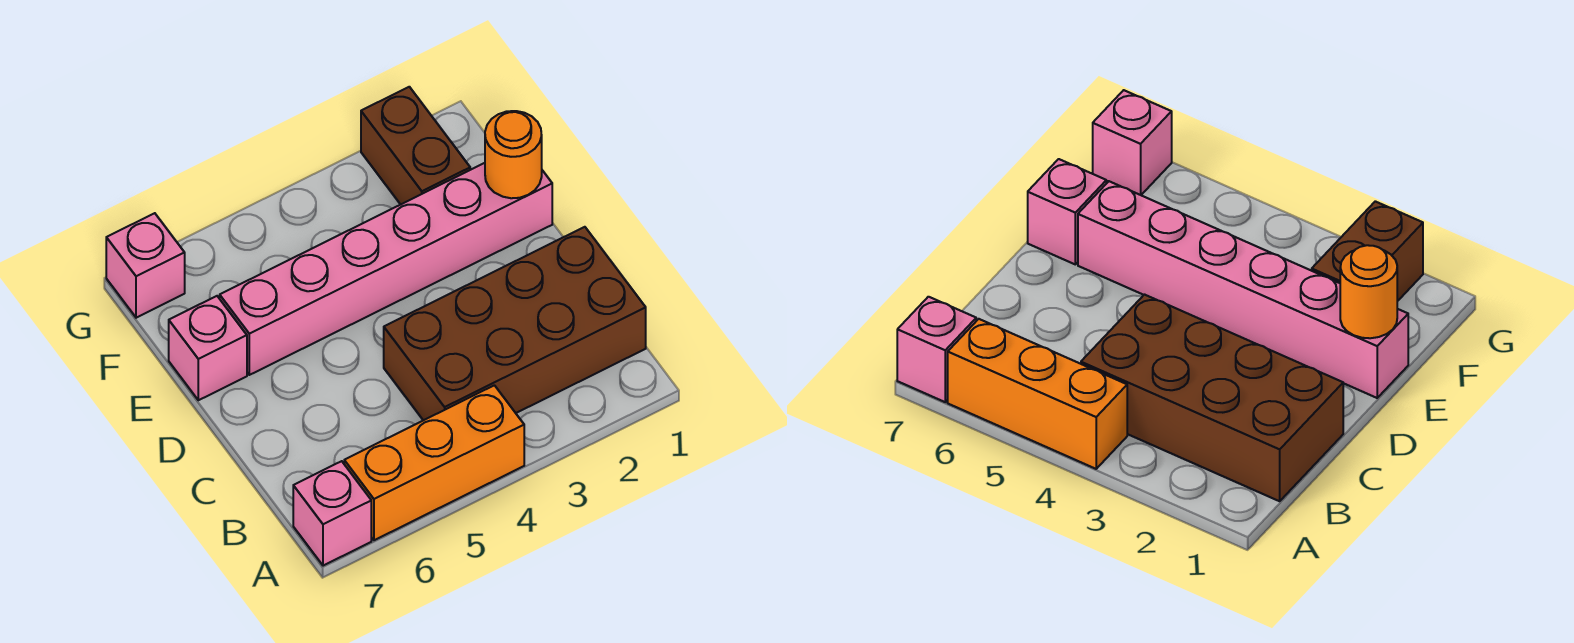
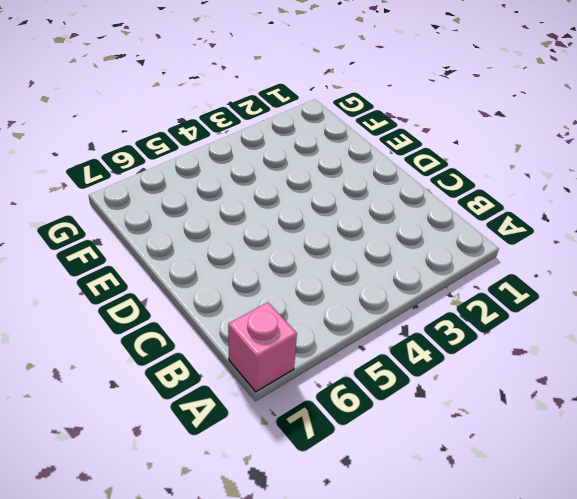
none -> orange brick A4:A6 level 1
none -> brown brick B1:C4 level 1

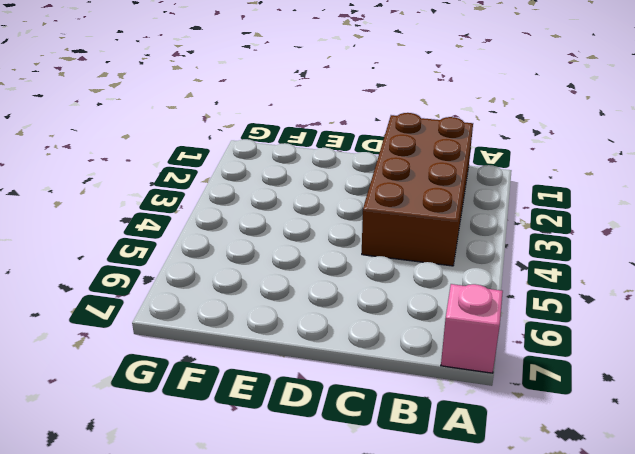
none -> orange brick A4:A6 level 1
none -> pink brick E1:E6 level 1

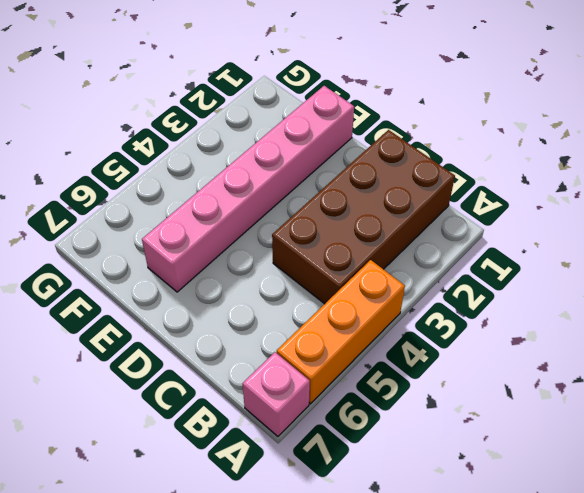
none -> pink brick E7 level 1
none -> brown brick F2:G2 level 1

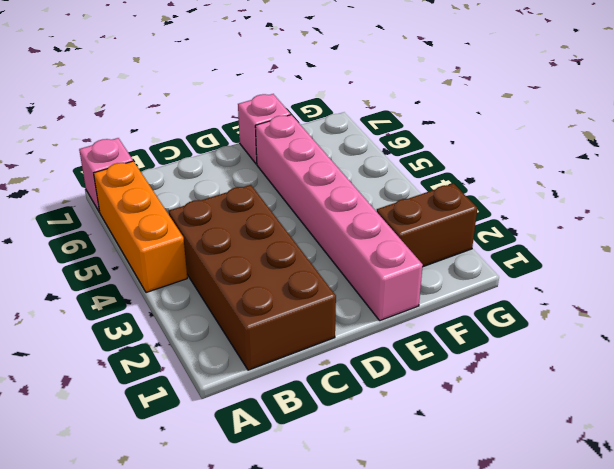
none -> pink brick G7 level 1
none -> orange round brick E1 level 2

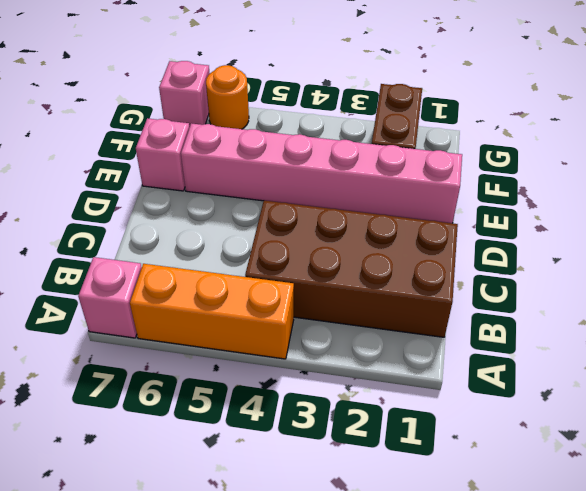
orange round brick G6 level 1 -> orange round brick E1 level 2

